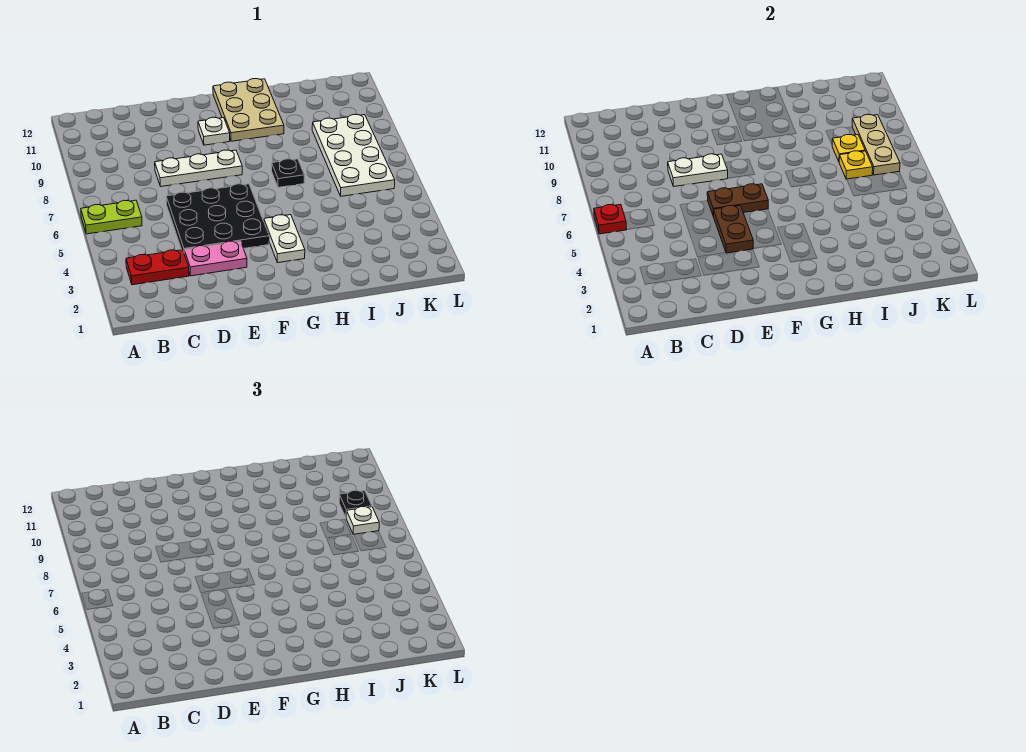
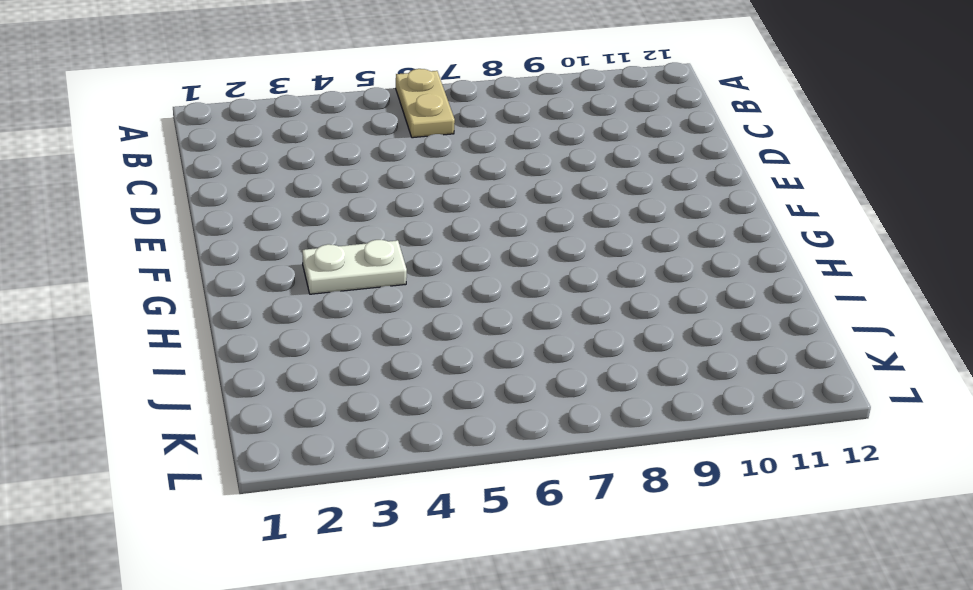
tan plate A6:B6 level 1 -> lime plate A6:B6 level 1
none -> red plate B3:C3 level 1
none -> pink plate D3:E3 level 1
none -> black plate D4:F6 level 1

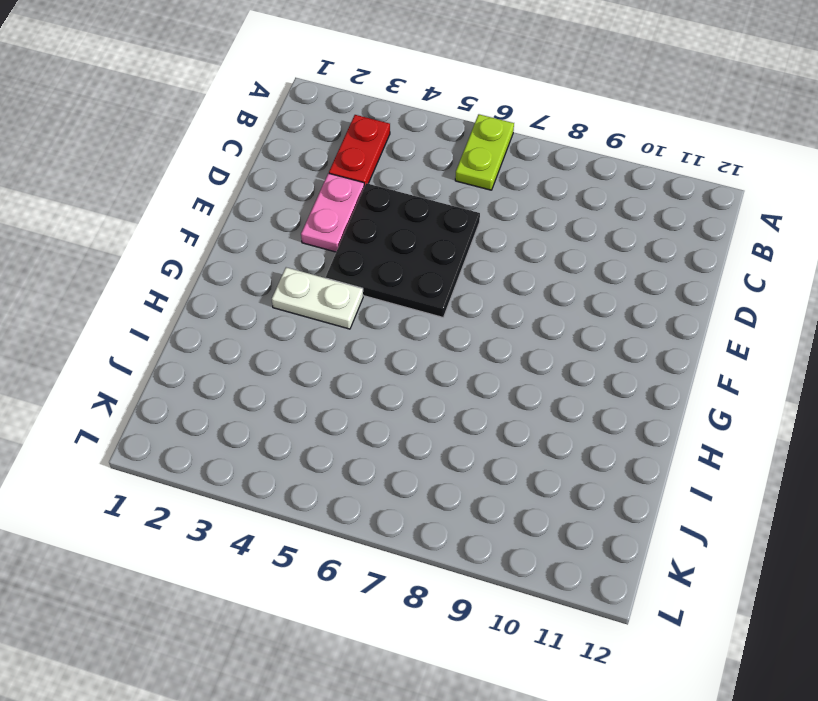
none -> white plate D8:F8 level 1
none -> white plate F10 level 1
none -> tan plate G10:H12 level 1

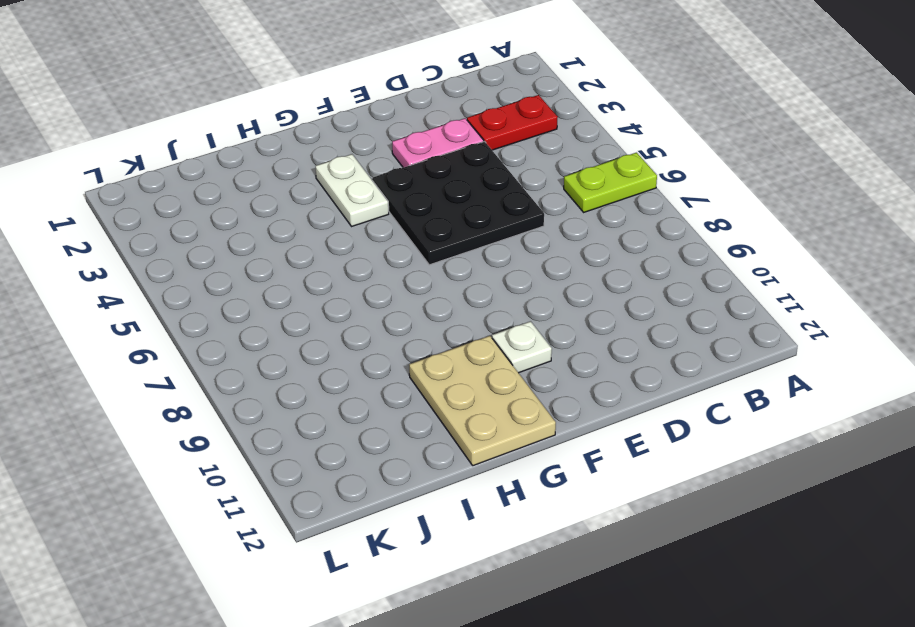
none -> white plate D8:F8 level 1
none -> black plate H7 level 1
none -> white plate J6:K9 level 1

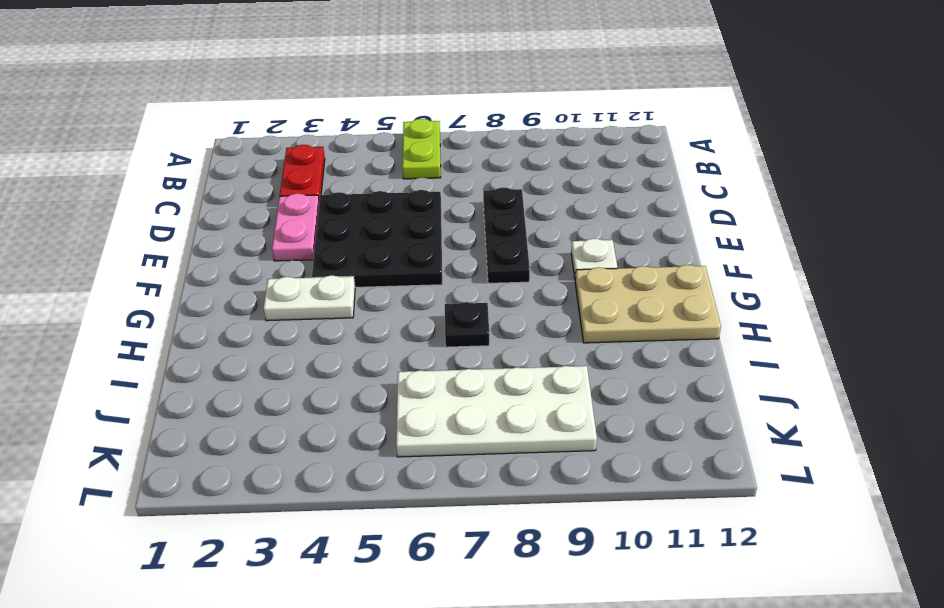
black plate D8:F8 level 1 -> white plate D8:F8 level 1
none -> red plate A6 level 2
none -> white plate D8:E8 level 2
none -> brown plate E4:E5 level 2

